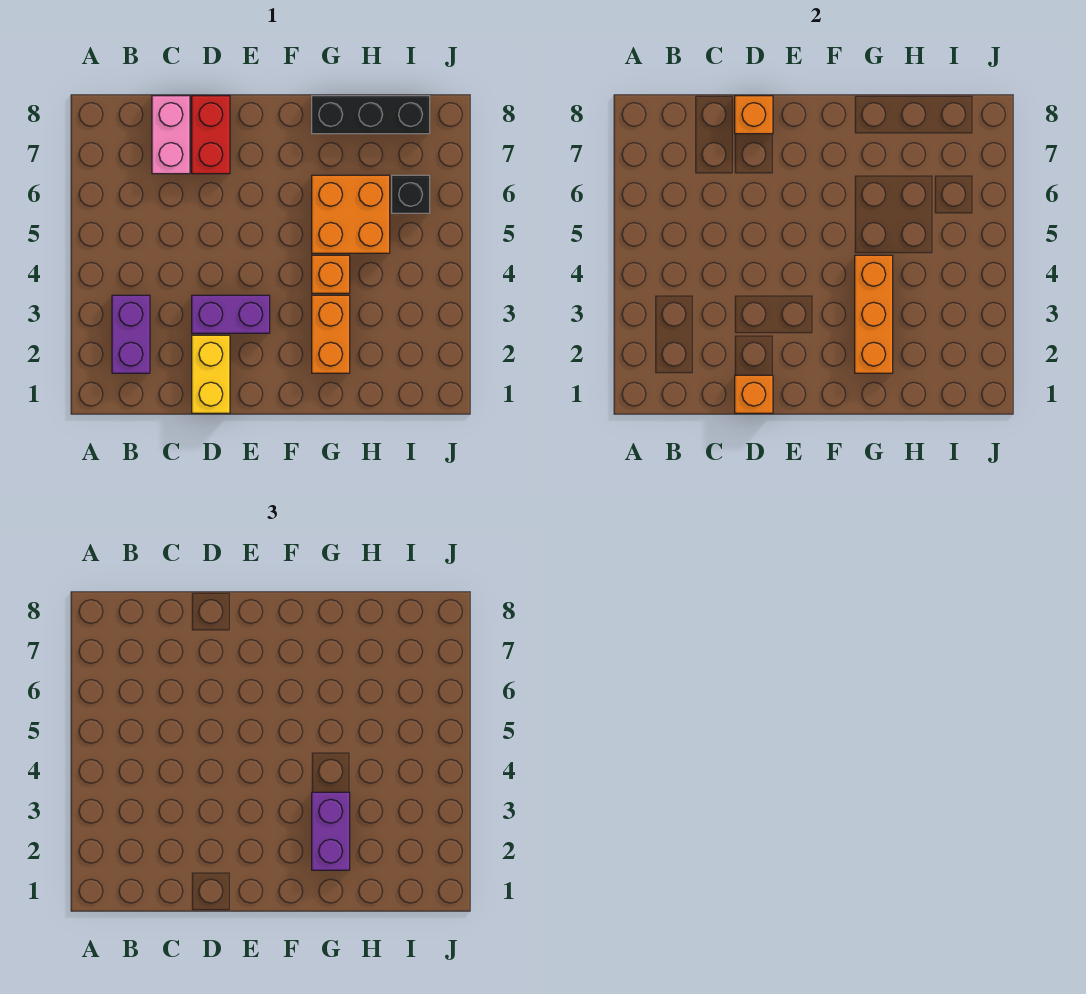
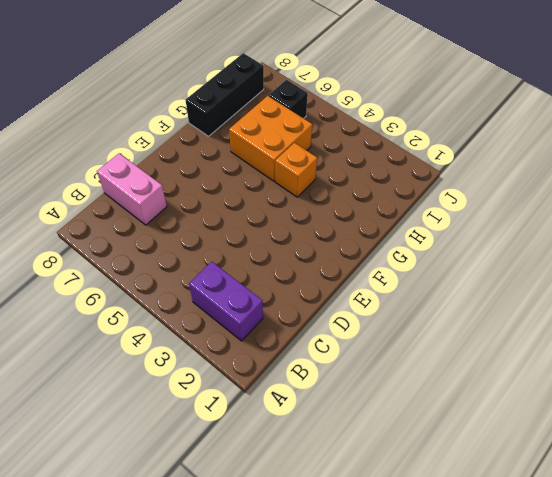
none -> yellow brick D1:D2 level 1
none -> purple brick D3:E3 level 1
none -> red brick D7:D8 level 1

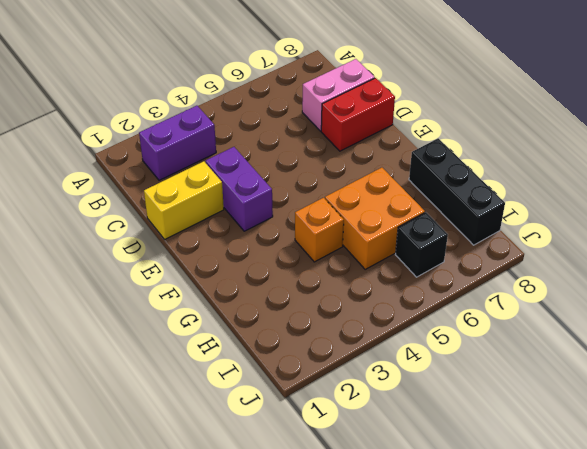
none -> orange brick G2:G3 level 1
none -> orange brick D1 level 2
none -> orange brick D8 level 2

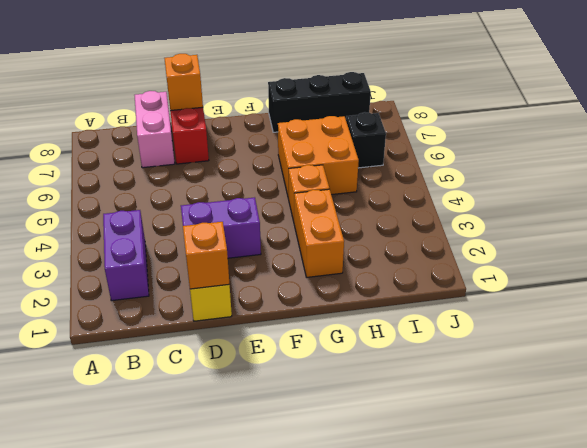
none -> orange brick G2:G4 level 2
none -> purple brick G2:G3 level 3

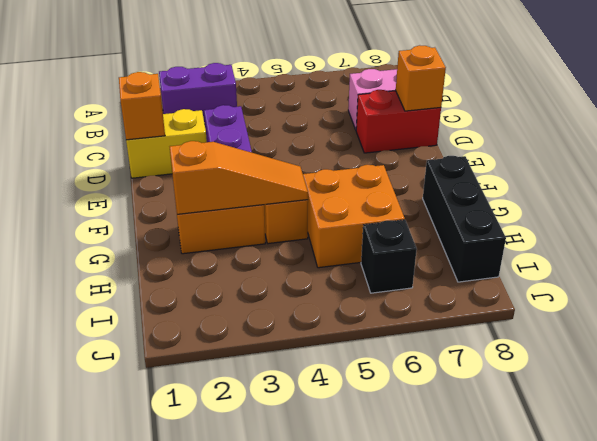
orange slope G2:G4 level 2 top 2 -> orange brick G2:G4 level 2
none -> purple brick G2:G3 level 3

